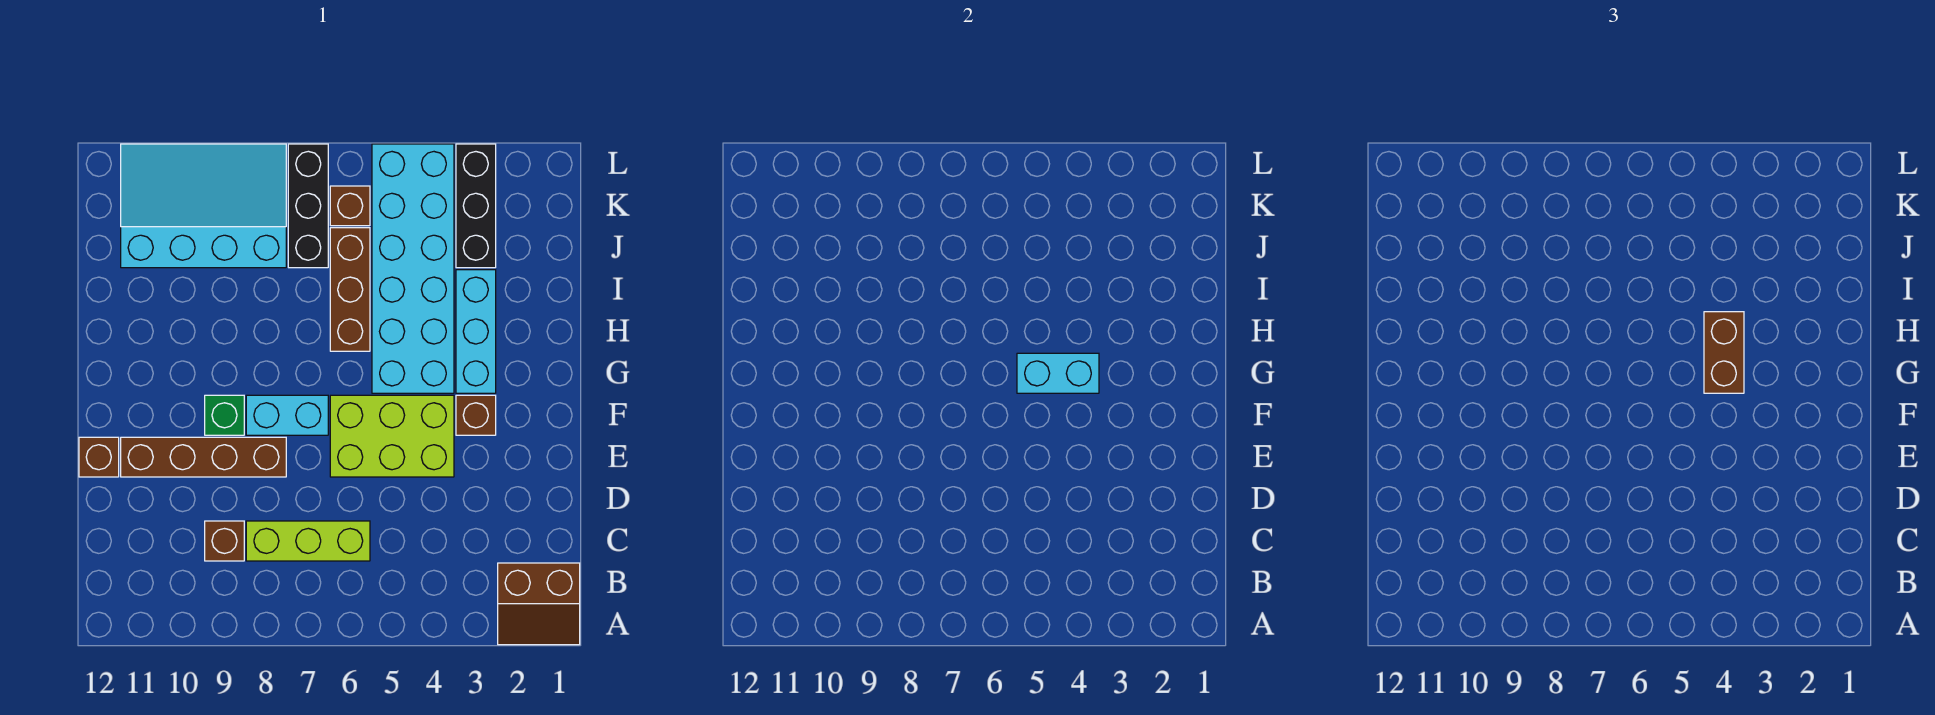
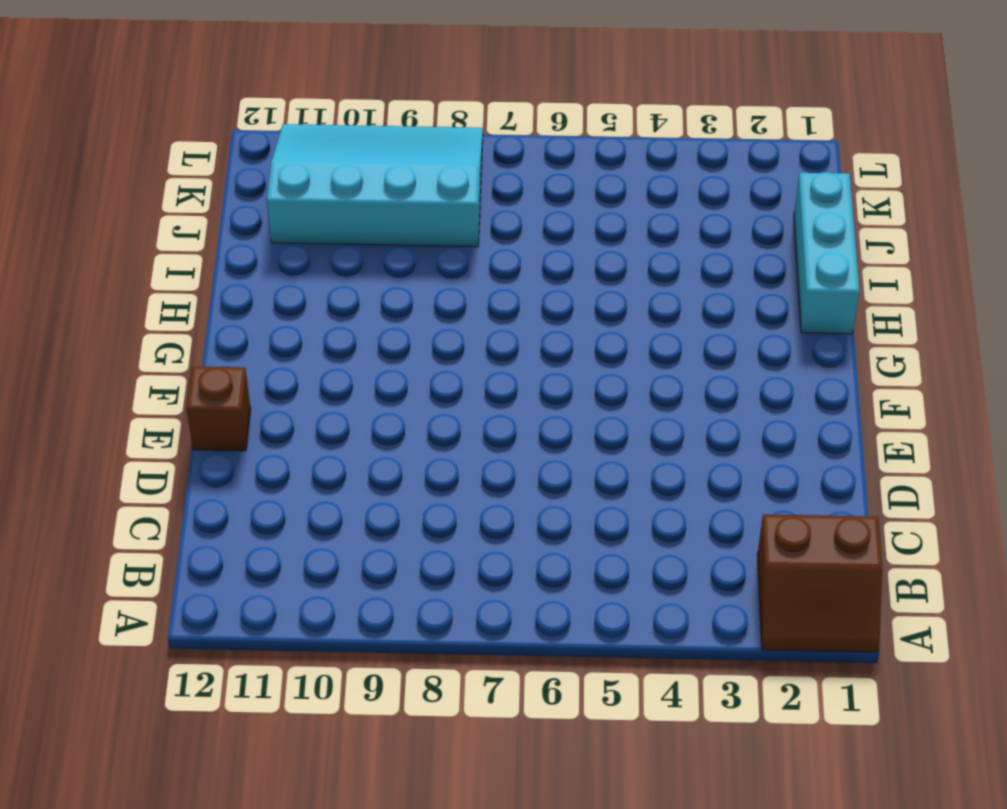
cyan brick H1:J1 level 1 -> cyan brick G3:I3 level 1
none -> lime brick C6:C8 level 1
none -> brown brick C9 level 1
none -> lime brick E4:F6 level 1

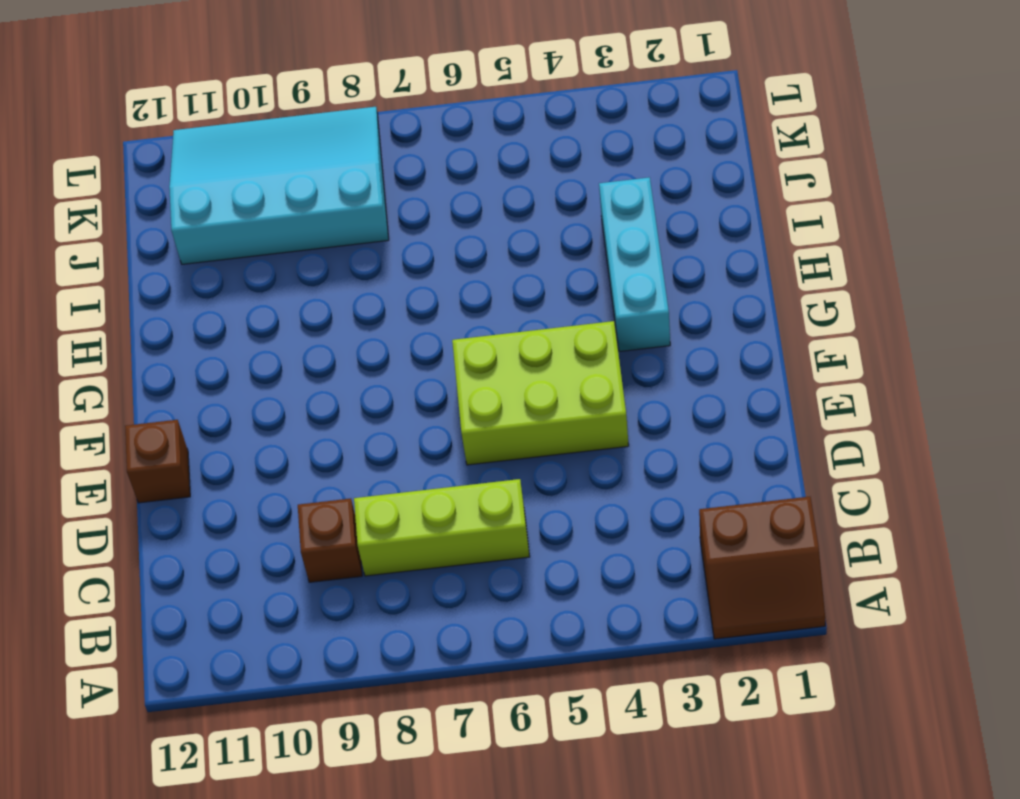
none -> brown brick E8:E11 level 1
none -> brown brick F3 level 1
none -> cyan brick F7:F8 level 1

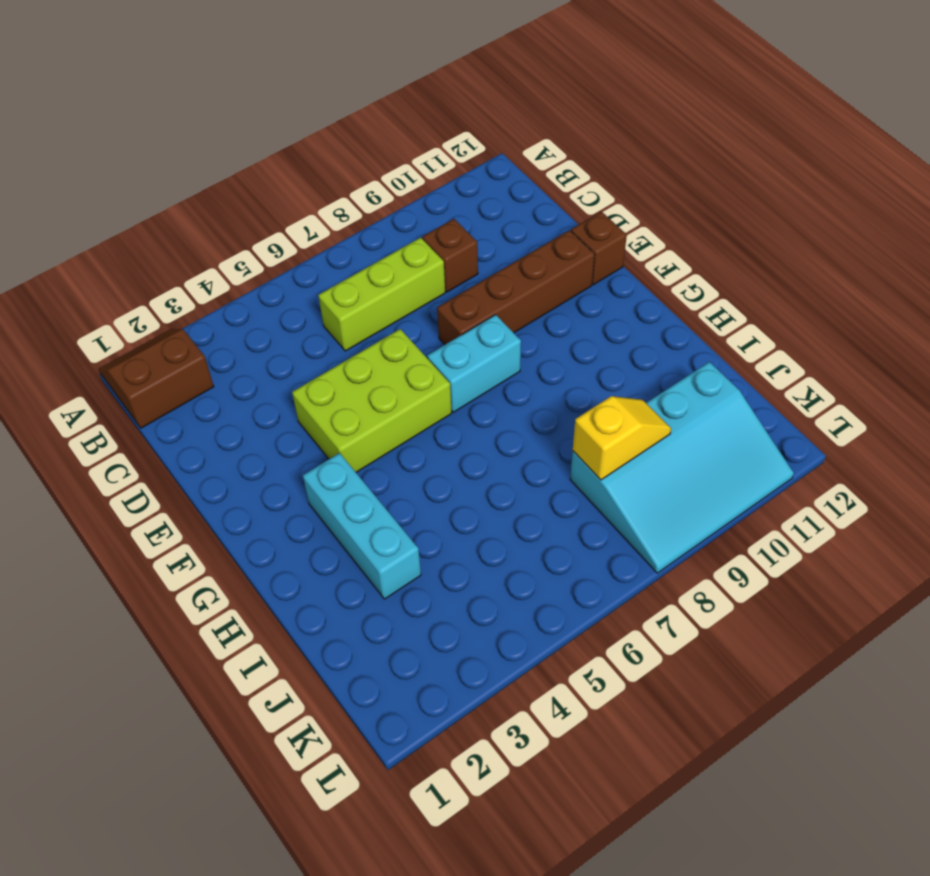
yellow slope J8:J9 level 2 top 8 -> none
none -> brown brick F3 level 1
none -> green brick F9 level 1
none -> cyan brick G4:L5 level 1

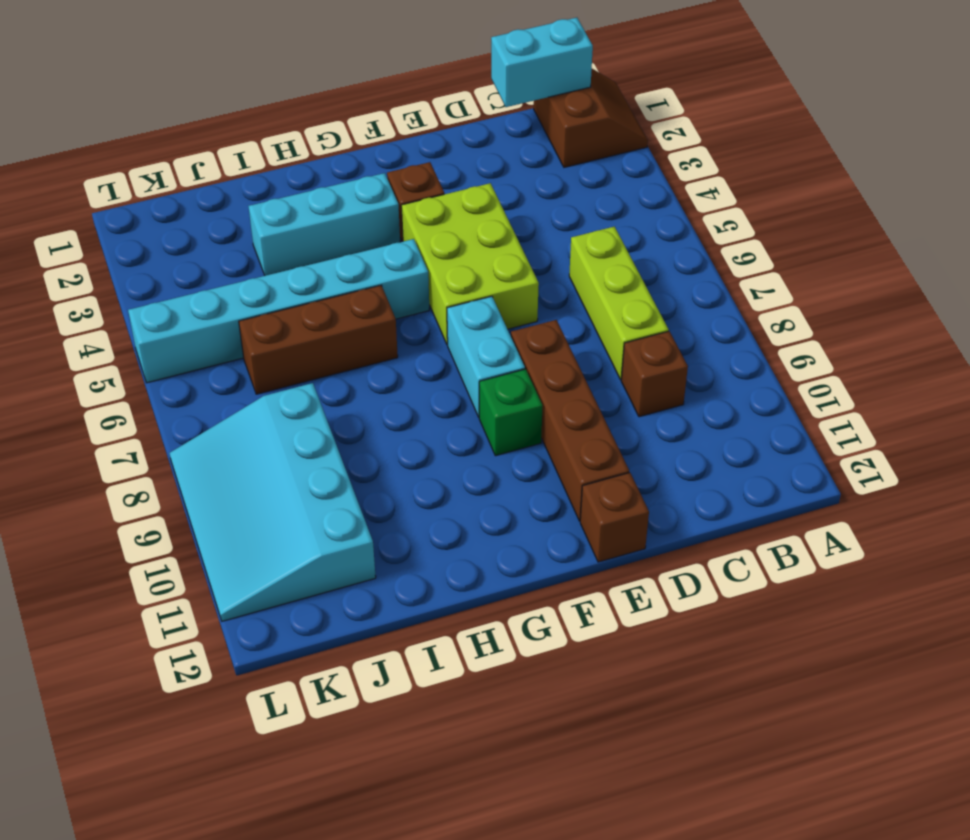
cyan brick B1:C1 level 2 -> cyan brick G4:G5 level 2
cyan brick G5:L5 level 1 -> cyan brick G4:L5 level 1
none -> black brick J3:L3 level 1
none -> black brick J7:L7 level 1
none -> brown brick K6 level 1

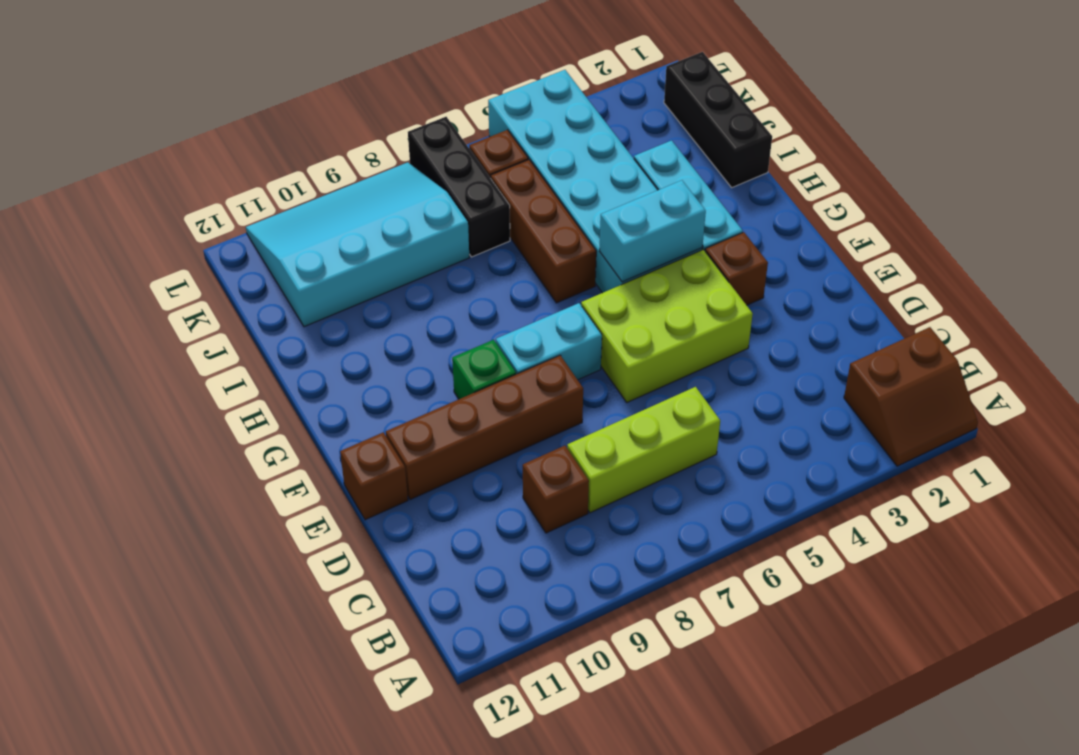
black brick I1:K1 level 1 -> black brick J3:L3 level 1
none -> brown brick G4:H4 level 3

